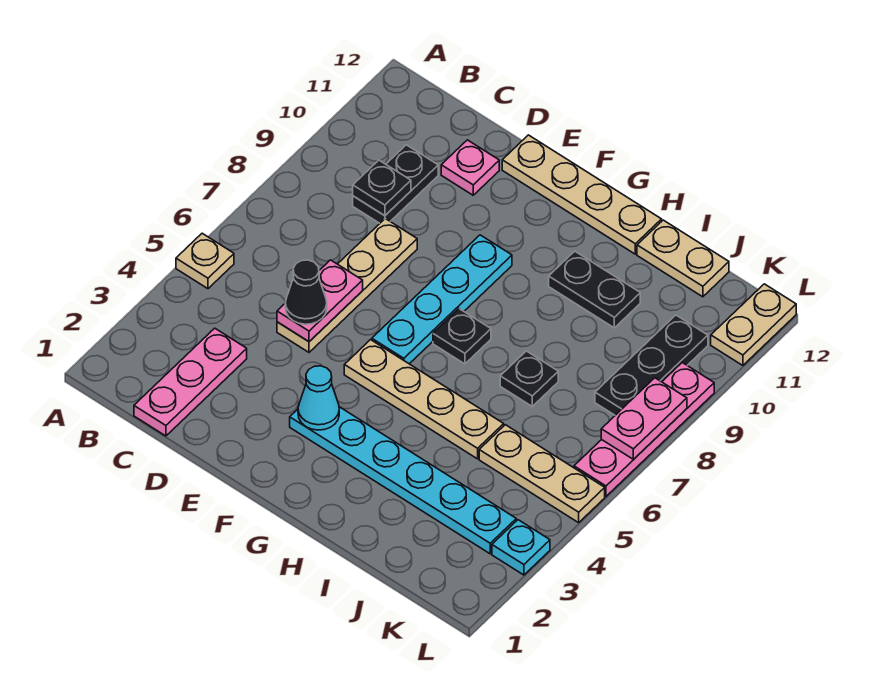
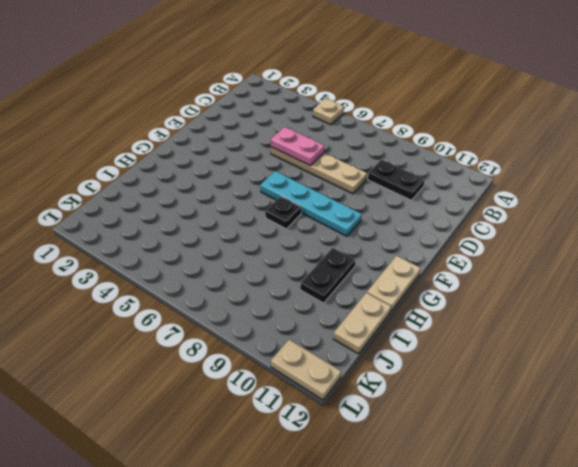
tan plate G12:H12 level 1 -> tan plate E12:H12 level 1
none -> pink plate C1:C3 level 1
none -> pink plate D11 level 1
none -> cyan plate F3:K3 level 1

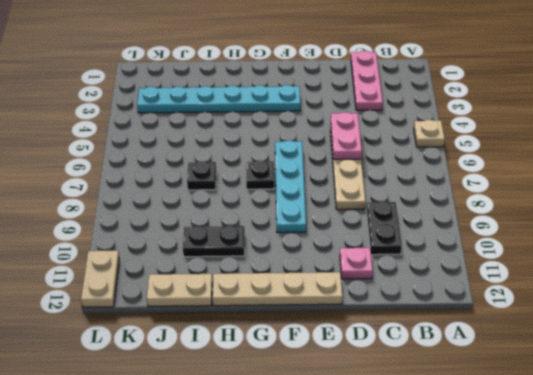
none -> tan plate F5:I5 level 1
none -> tan plate J5:L5 level 1
none -> black plate K8:K10 level 1

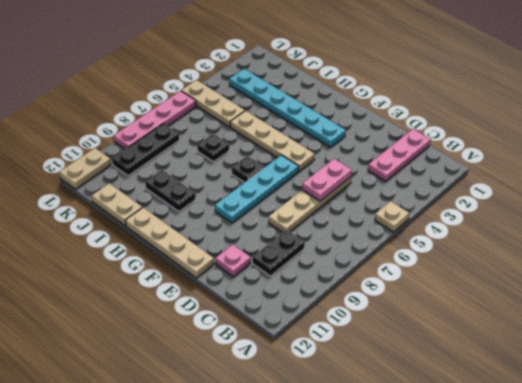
none -> cyan plate L3 level 1
none -> black plate C9 level 2
none -> cyan cone F3 level 2

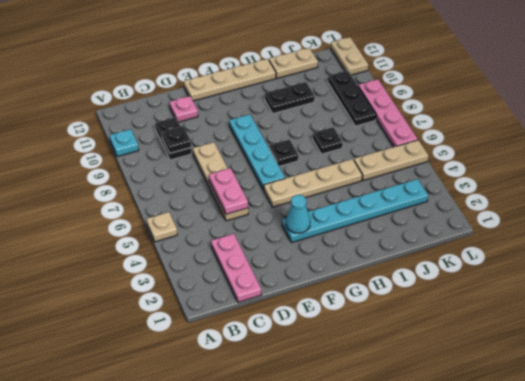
cyan plate A10 level 1 -> cyan plate L3 level 1
none -> pink plate L7:L8 level 2
none -> black cone D5 level 3

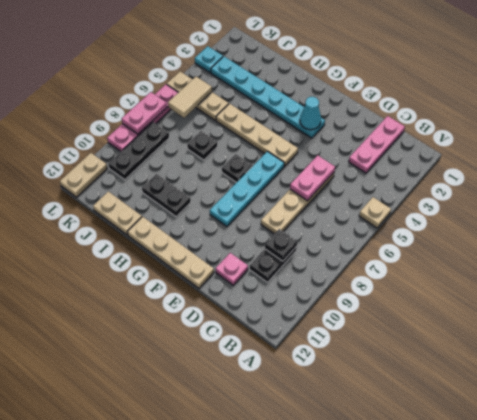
tan tile K5:K6 level 2 -> none
none -> black cone D5 level 3

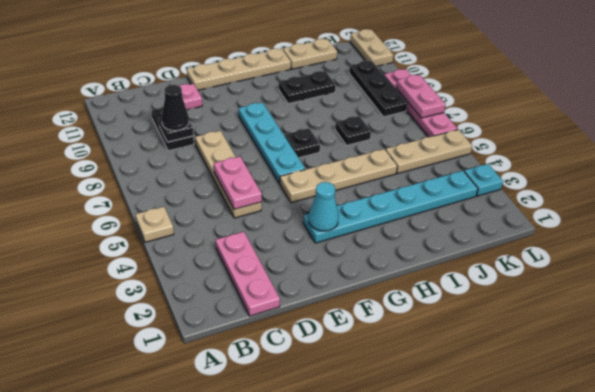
black cone C9 level 3 -> black cone D5 level 3

